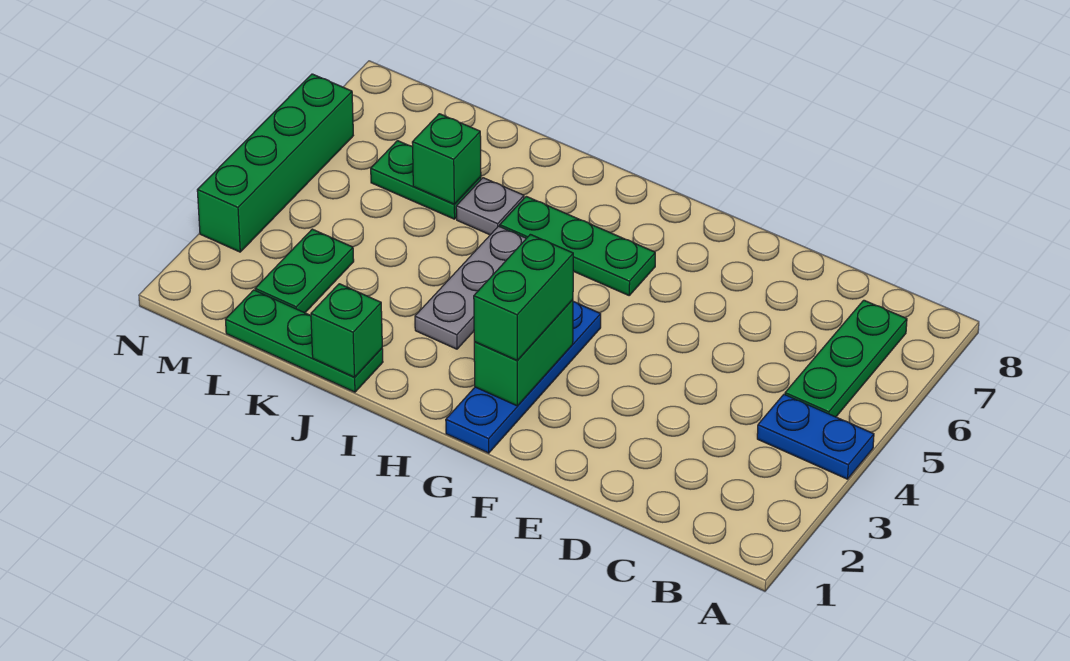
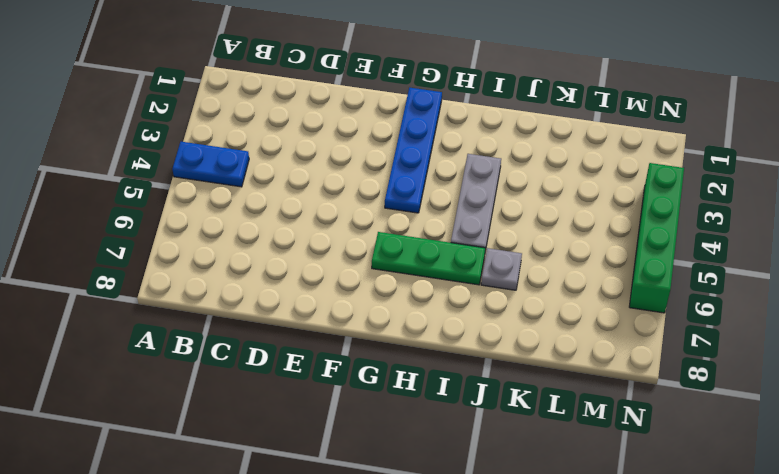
none -> green plate B5:B7 level 1
none -> green plate J1:L1 level 1
none -> green plate K6:L6 level 1

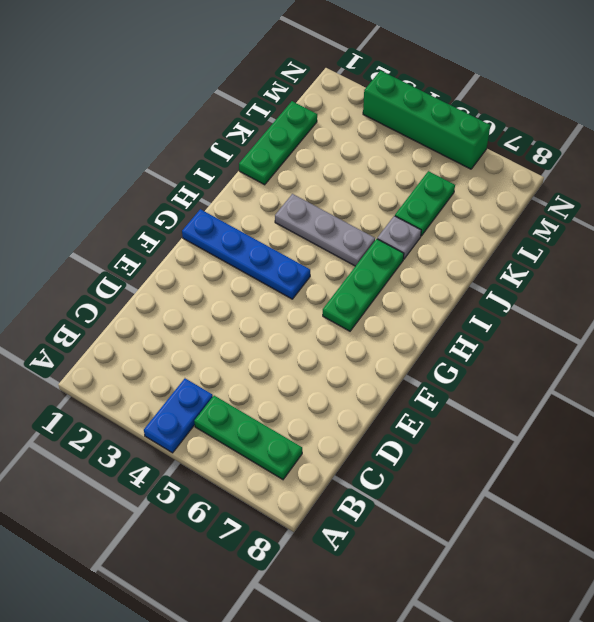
none -> green plate L2:L3 level 1
none -> green brick G2:G3 level 2
none -> green brick J1 level 2

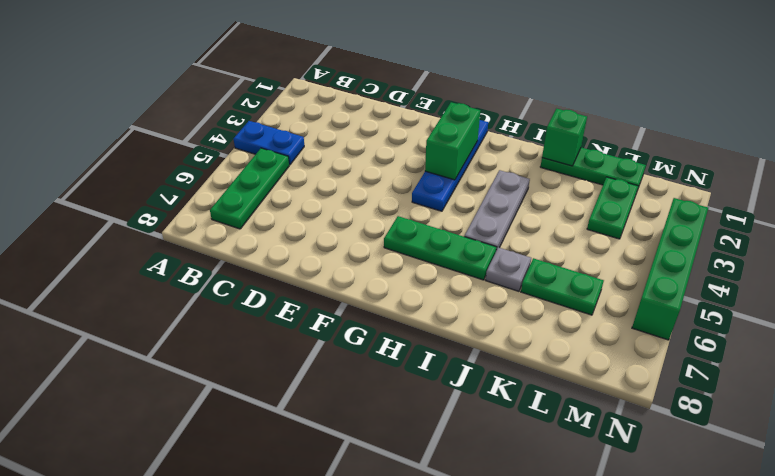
none -> green brick K6 level 2
none -> green brick G2:G3 level 3

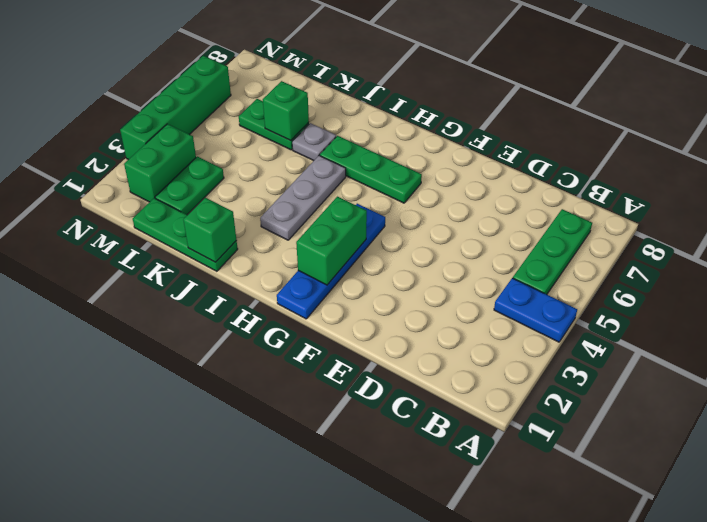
green brick M2:M3 level 1 -> green brick G2:G3 level 3

